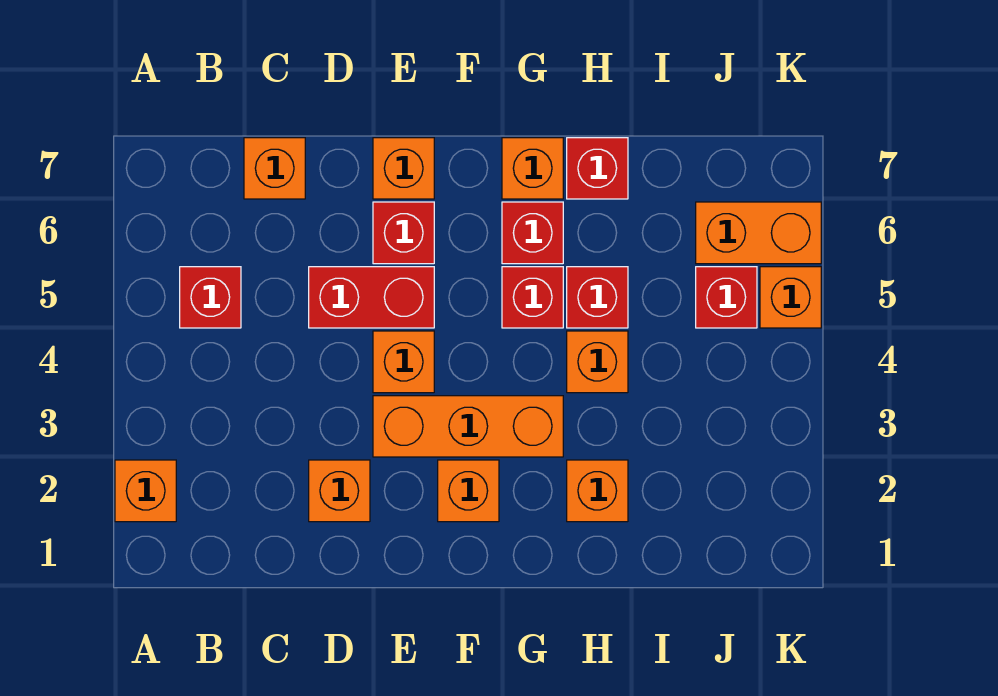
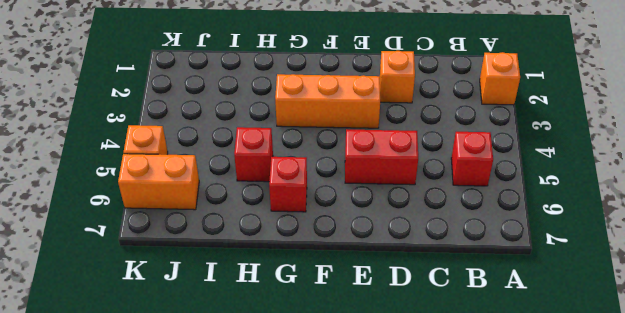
none -> orange brick C7 level 1
none -> orange brick E4 level 1
none -> red brick E6 level 1

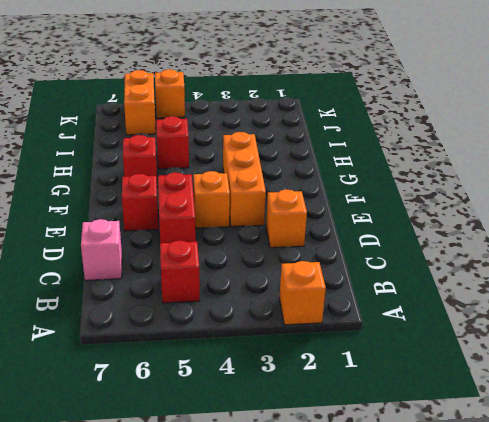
pink brick C7 level 1 -> orange brick C7 level 1
none -> orange brick E7 level 1
none -> orange brick F2 level 1
none -> red brick G5 level 1

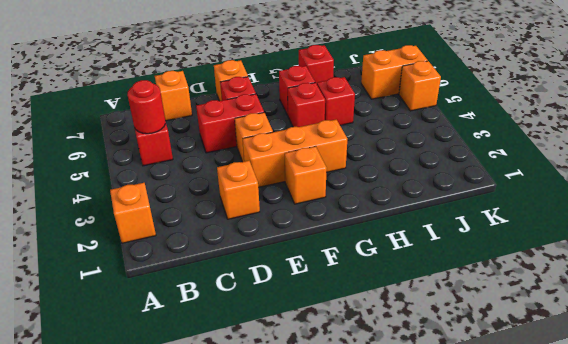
red round brick B5 level 2 -> none
none -> orange brick G7 level 1
none -> orange brick H2 level 1
none -> orange brick H4 level 1

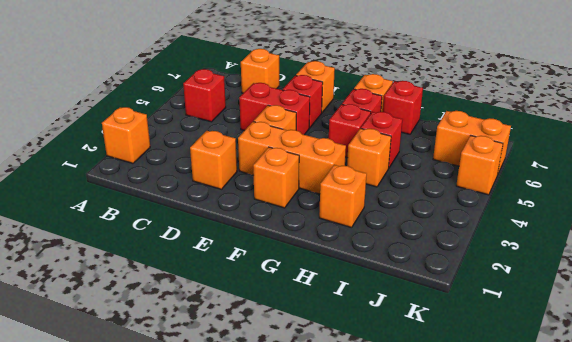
none -> red brick J5 level 1

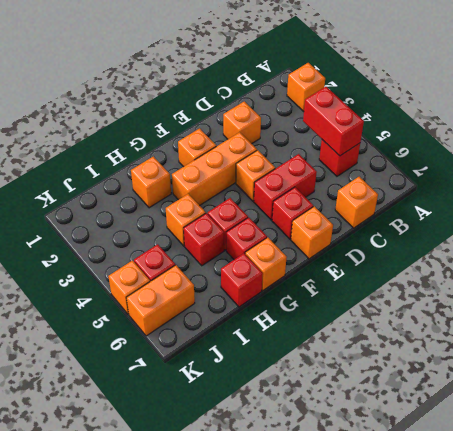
red brick B4:B5 level 2 -> none

